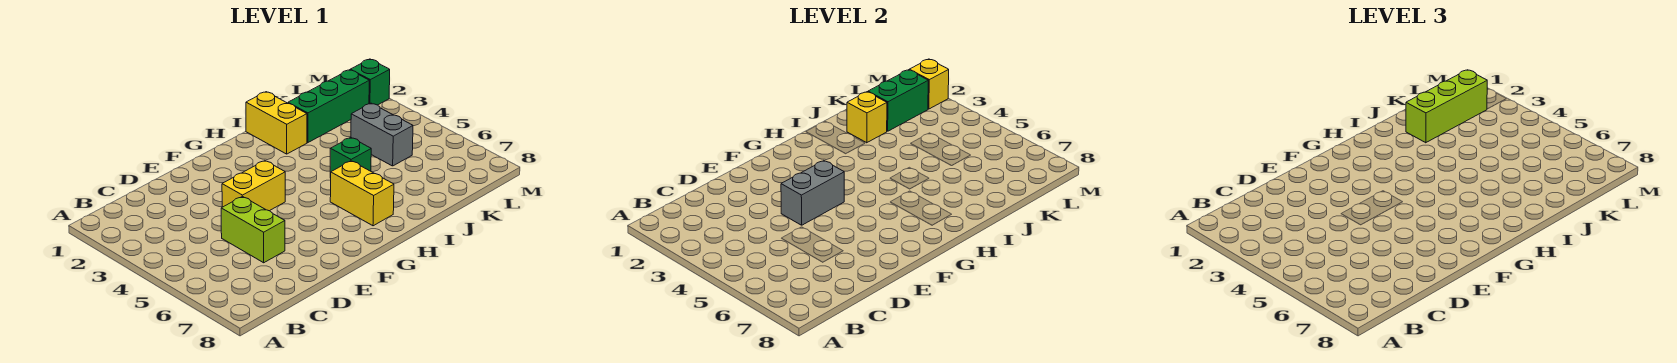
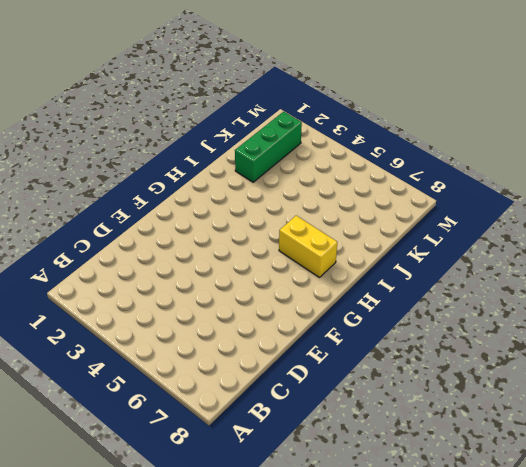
none -> lime brick D5:D6 level 1
none -> yellow brick E4:F4 level 1
none -> yellow brick I1:I2 level 1

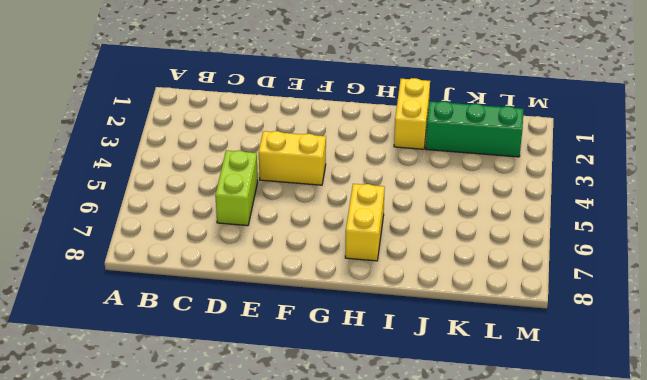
none -> green brick I5 level 1
none -> grey brick K4:K5 level 1
none -> green brick M2 level 1

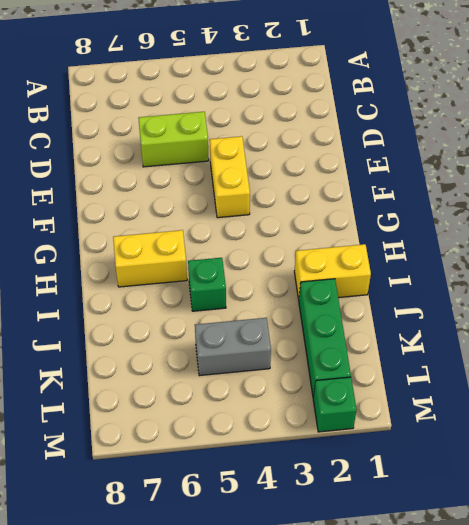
none -> grey brick E4:F4 level 2
none -> yellow brick J2 level 2
none -> green brick K2:L2 level 2

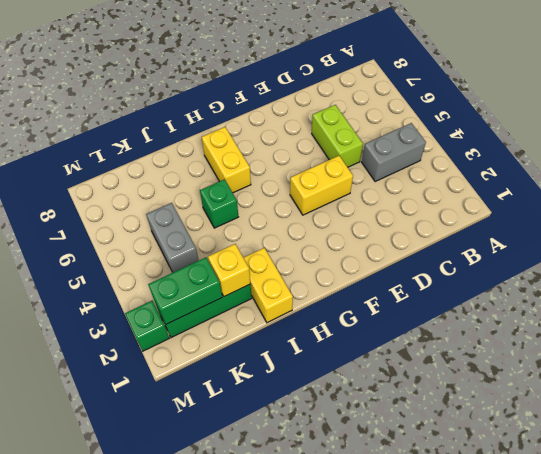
grey brick B4:C4 level 1 -> grey brick E4:F4 level 2
none -> yellow brick M2 level 2
none -> lime brick J2:L2 level 3

